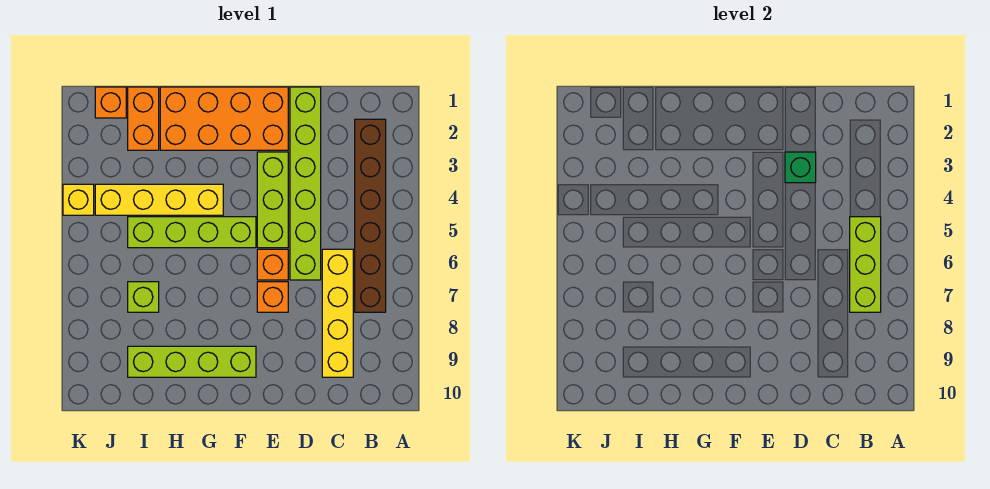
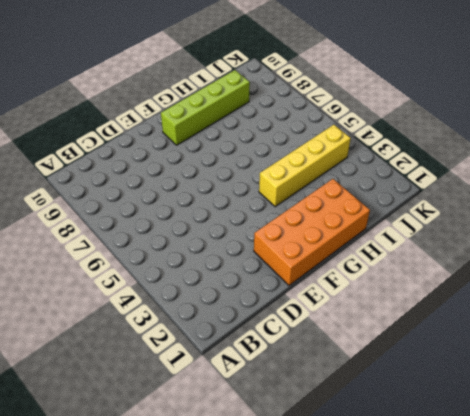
none -> brown brick B2:B7 level 1
none -> yellow brick C6:C9 level 1
none -> lime brick D1:D6 level 1

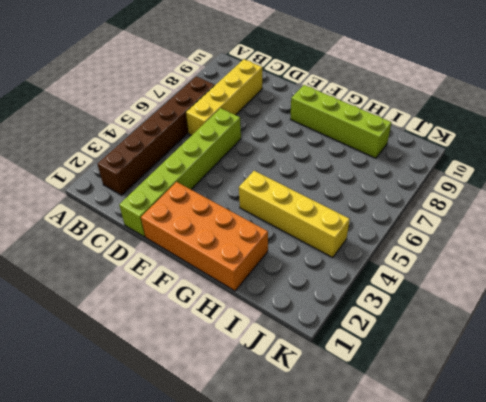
none -> lime brick E3:E5 level 1
none -> orange brick E6 level 1
none -> orange brick E7 level 1

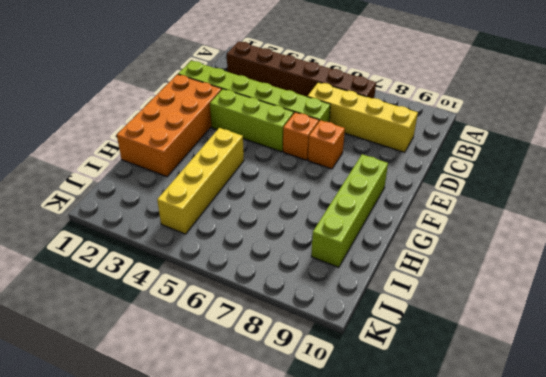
none -> lime brick F5:I5 level 1
none -> orange brick I1:I2 level 1
none -> lime brick I7 level 1

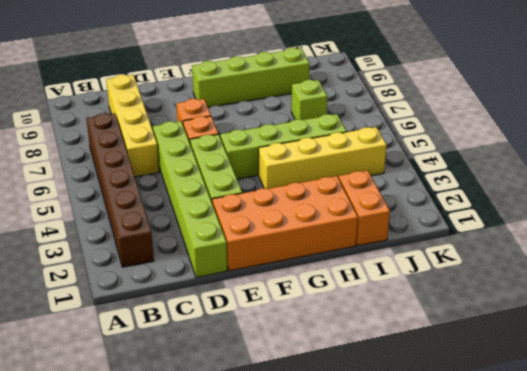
none -> orange brick J1 level 1
none -> yellow brick K4 level 1
none -> lime brick B5:B7 level 2

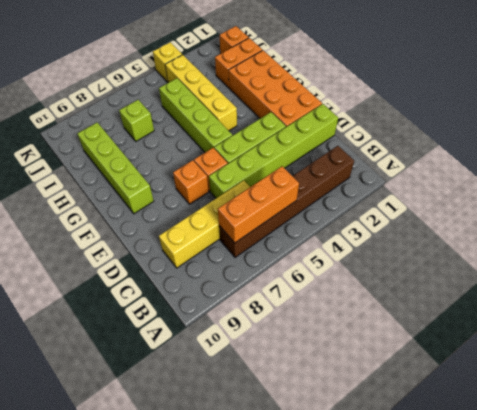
orange brick B5:B7 level 2 -> lime brick B5:B7 level 2
none -> green brick D3 level 2

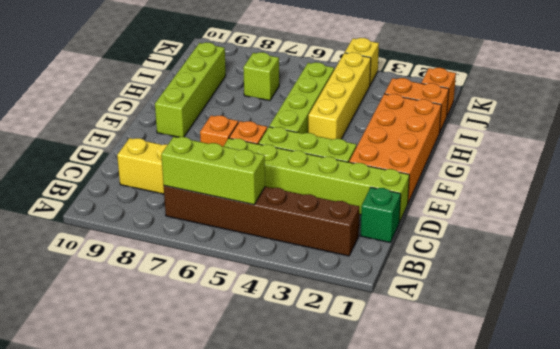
green brick C1 level 1 -> green brick D3 level 2

